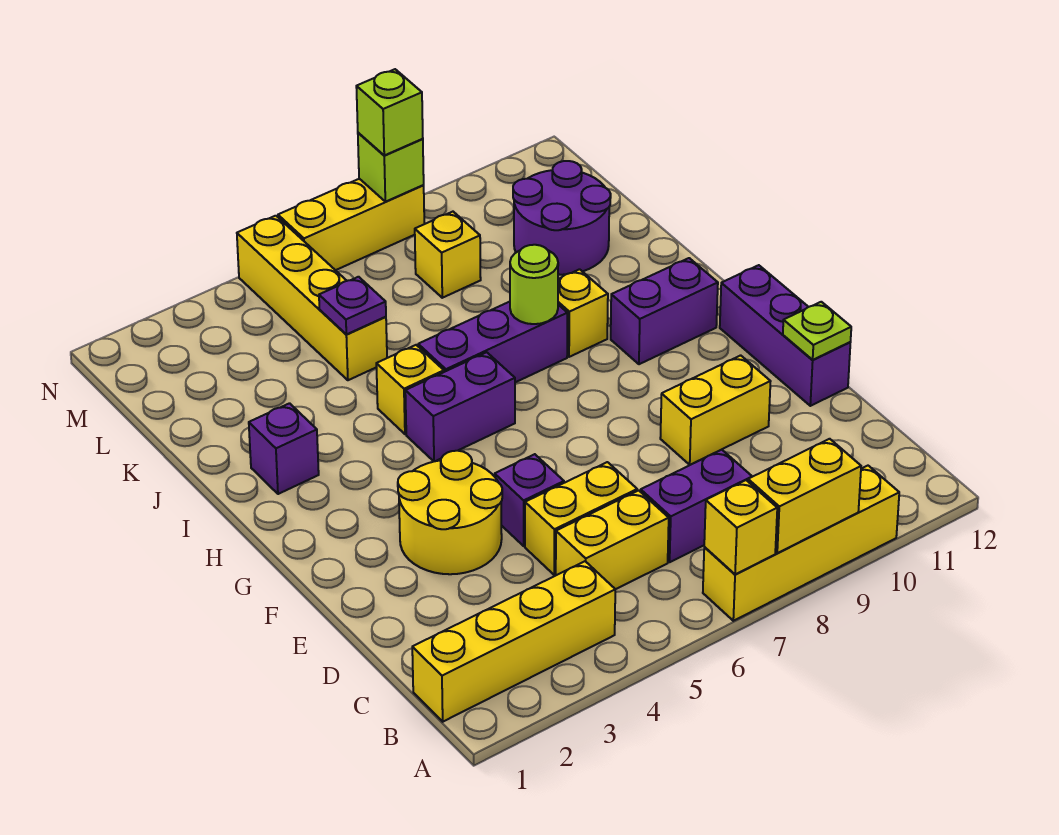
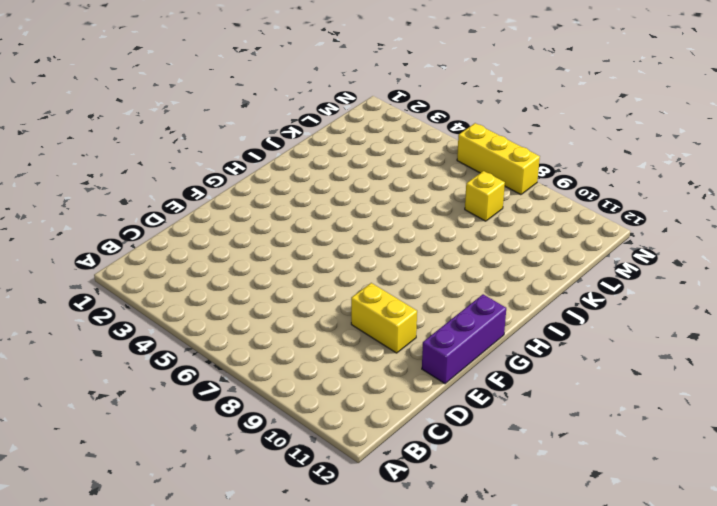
none -> yellow brick A7:A10 level 1
none -> yellow brick B1:B4 level 1
none -> yellow brick C5:C6 level 1

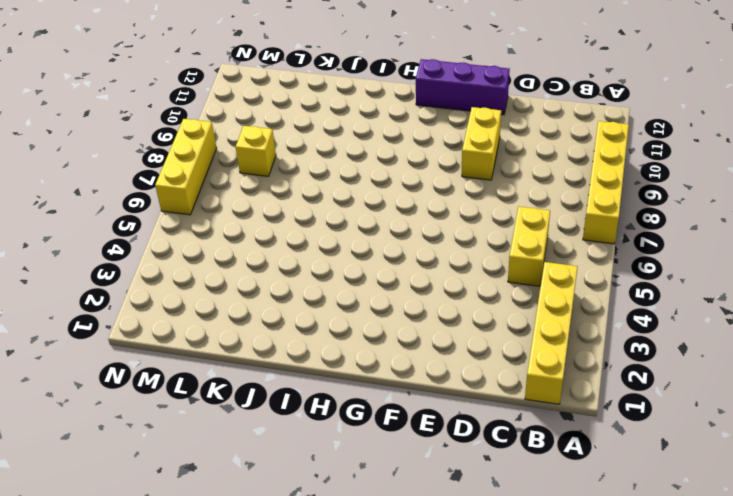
none -> purple brick C7:C8 level 1
none -> yellow brick D5:D6 level 1
none -> yellow round brick E3:F4 level 1

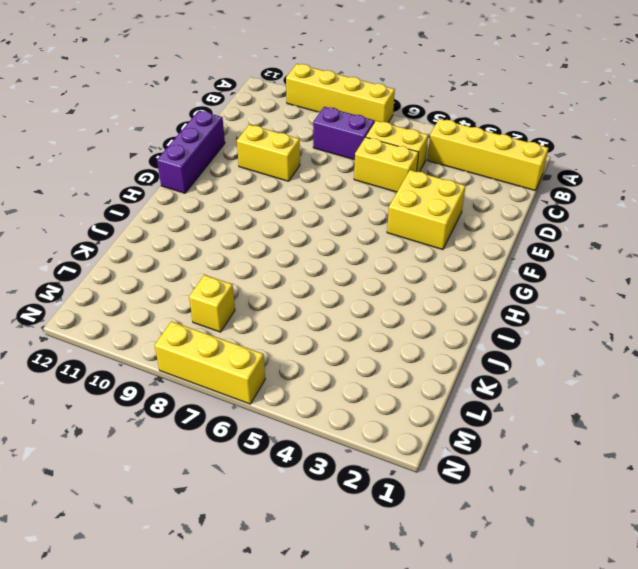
yellow brick E3:F4 level 1 -> yellow round brick E3:F4 level 1
none -> purple brick E5 level 1
none -> purple brick H5:H6 level 1
none -> purple brick H10:H11 level 1

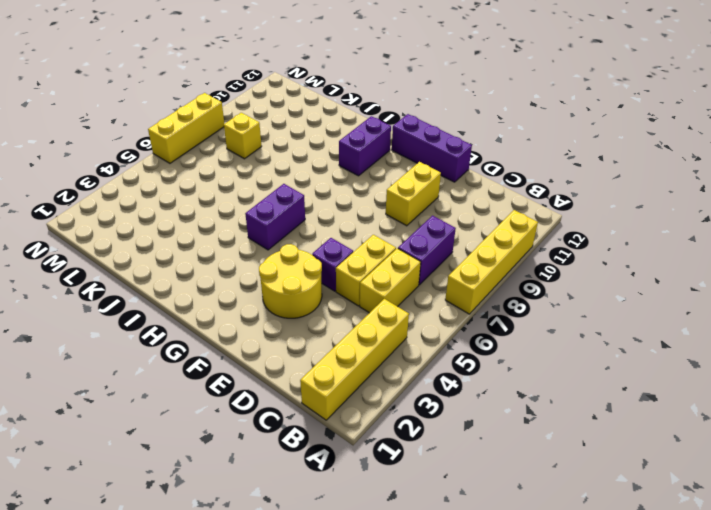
none -> purple brick I2 level 1
none -> yellow brick I5 level 1
none -> purple brick I6:I8 level 1

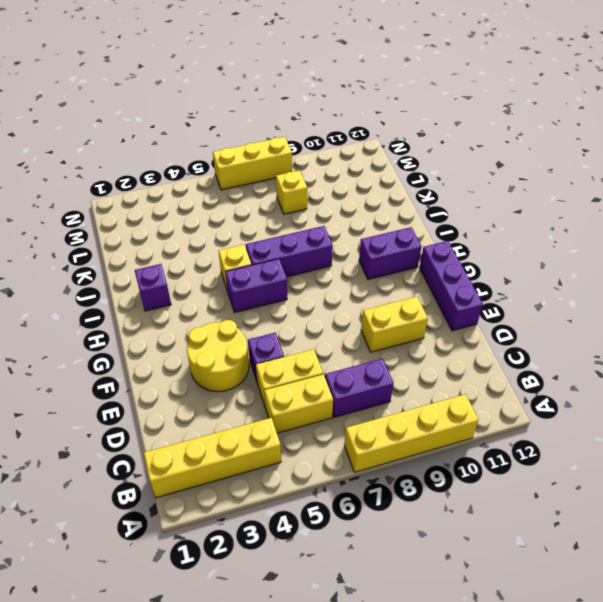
none -> yellow brick I9 level 1
none -> yellow brick K5:N5 level 1
none -> purple round brick K10:L11 level 1

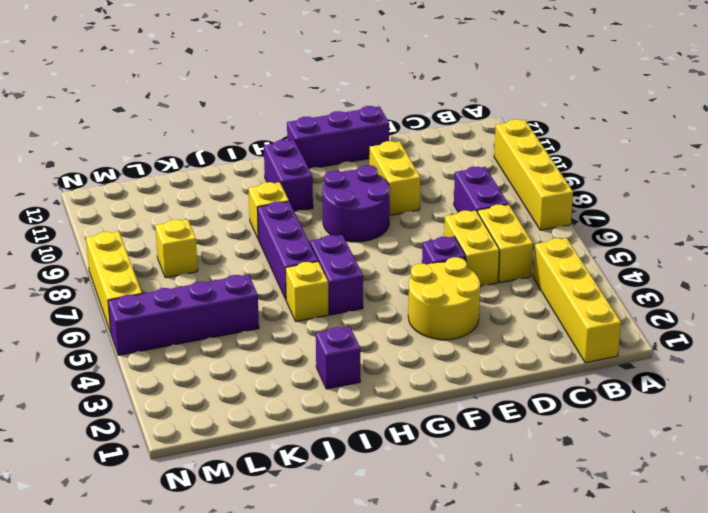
purple round brick F8:G9 level 1 -> purple round brick K10:L11 level 1
purple brick K5:N5 level 1 -> yellow brick K5:N5 level 1
none -> yellow brick A7 level 2
none -> yellow brick A8:A9 level 2
none -> lime plate E12 level 2

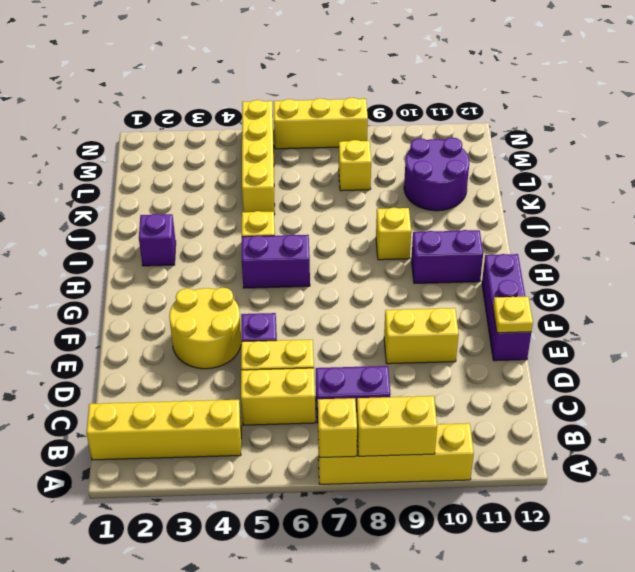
yellow plate E12 level 2 -> lime plate E12 level 2
none -> purple brick I6:I8 level 1
none -> lime round brick I8 level 2
none -> purple plate K5 level 2

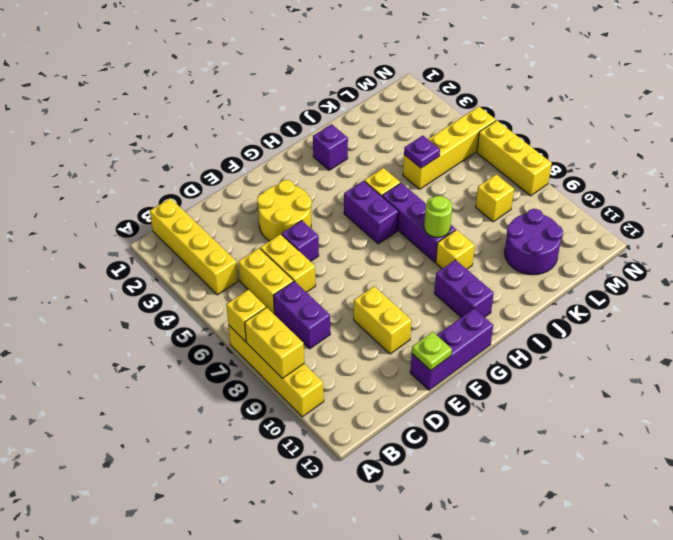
none -> lime brick N8 level 2
none -> lime brick N8 level 3

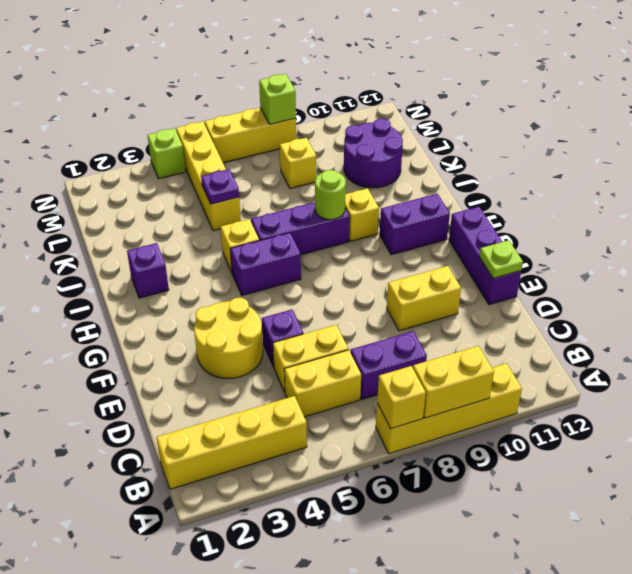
lime brick N4 level 1 -> lime brick N8 level 3

